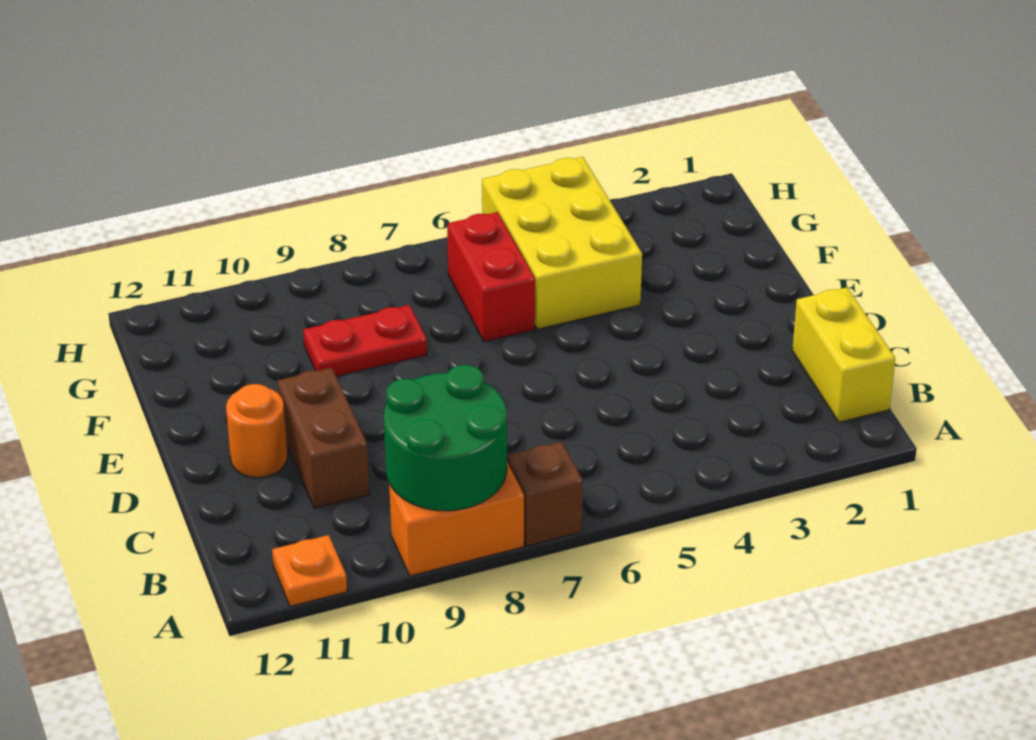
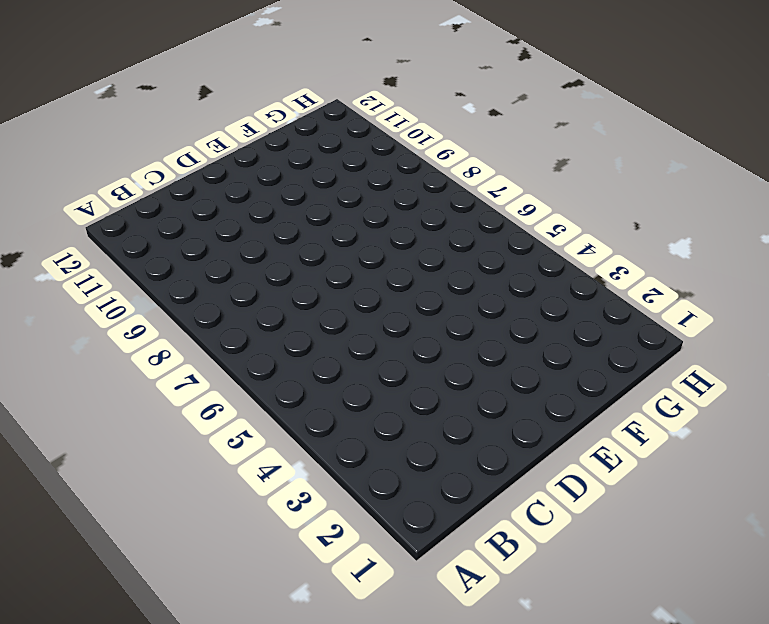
none -> brown brick A7 level 1
none -> orange brick A8:A9 level 1

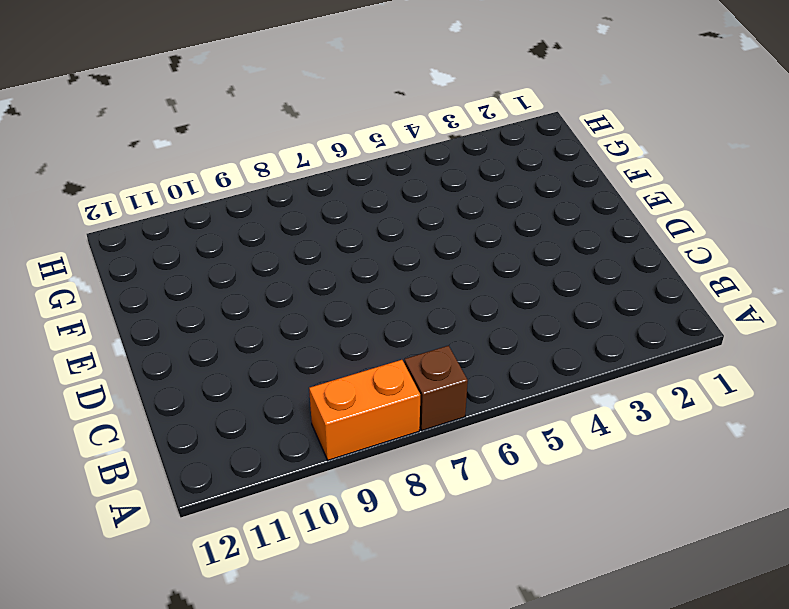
none -> orange plate A11 level 1
none -> yellow brick B1:C1 level 1

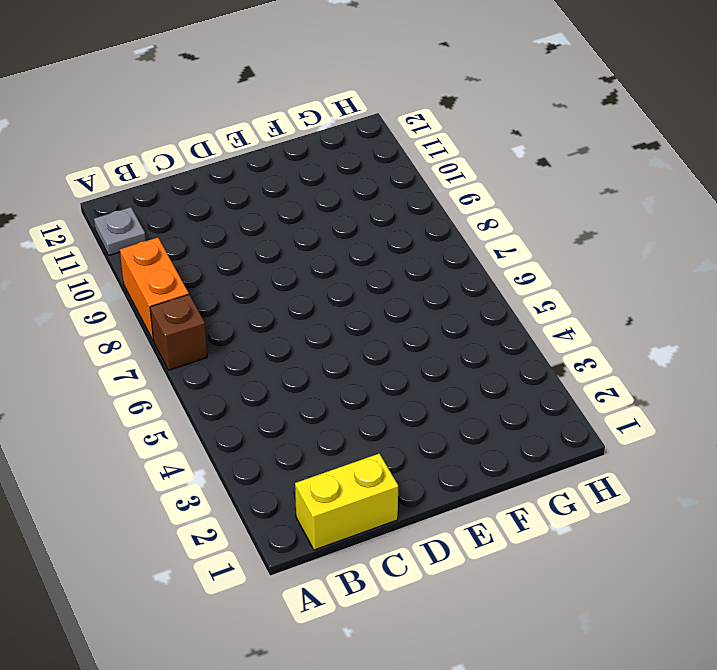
grey plate A11 level 1 -> orange plate A11 level 1
none -> brown brick C10:D10 level 1
none -> orange round brick D11 level 1

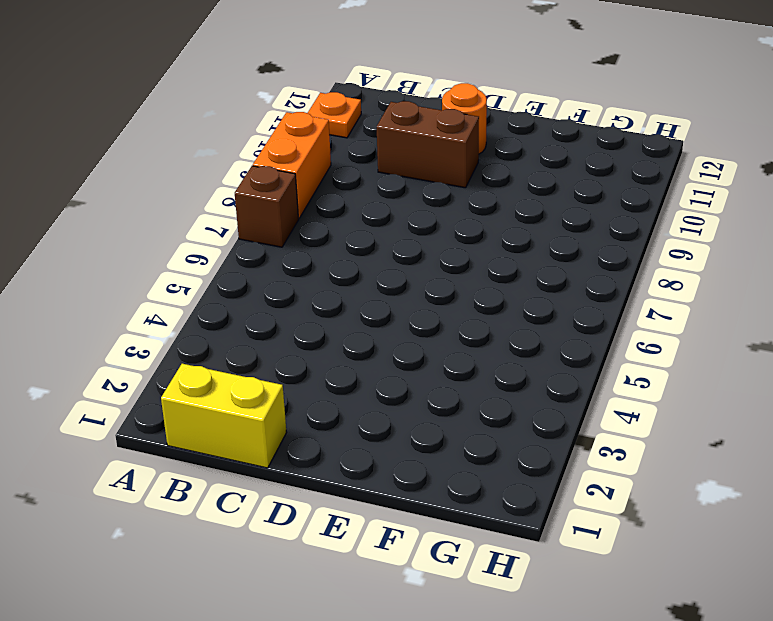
none -> yellow brick F4:H5 level 1
none -> red brick F6:G6 level 1

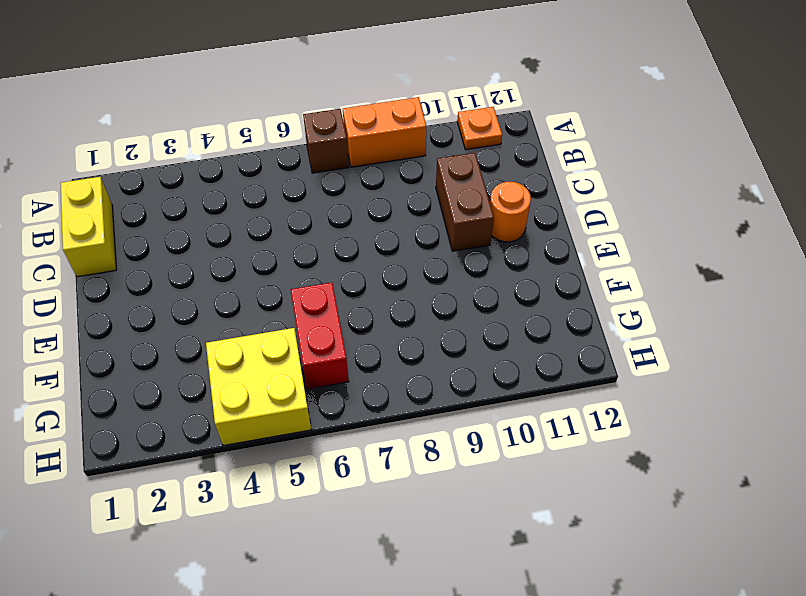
yellow brick G4:H5 level 1 -> yellow brick F4:H5 level 1
none -> red plate F8:F9 level 1
none -> green round brick A8:B9 level 2

